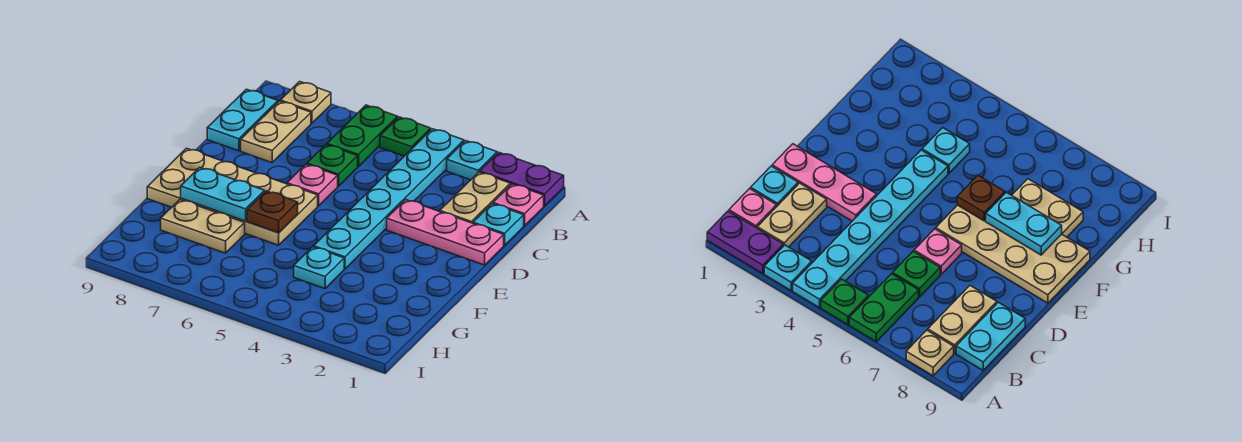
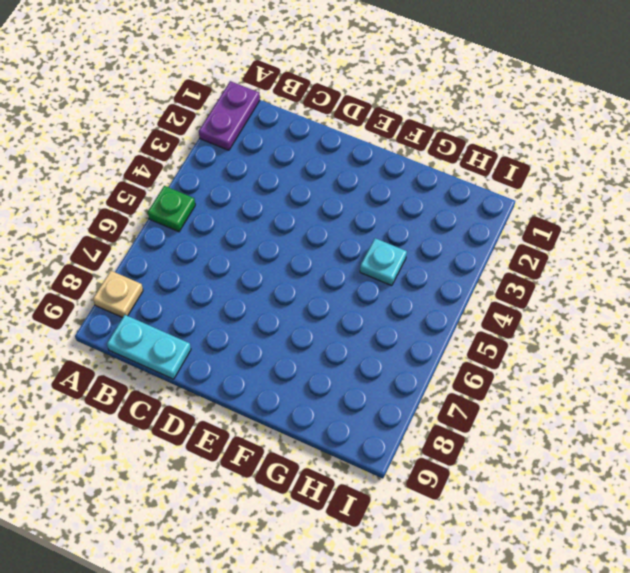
none -> cyan plate A3 level 1
none -> cyan plate A4:F4 level 1
none -> green plate A6:B6 level 1

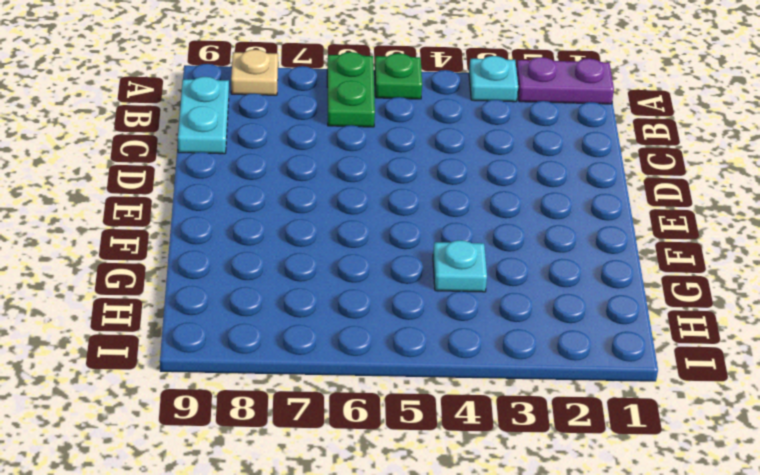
none -> cyan plate A4:F4 level 1
none -> pink plate B1 level 1
none -> tan plate B2:C2 level 1

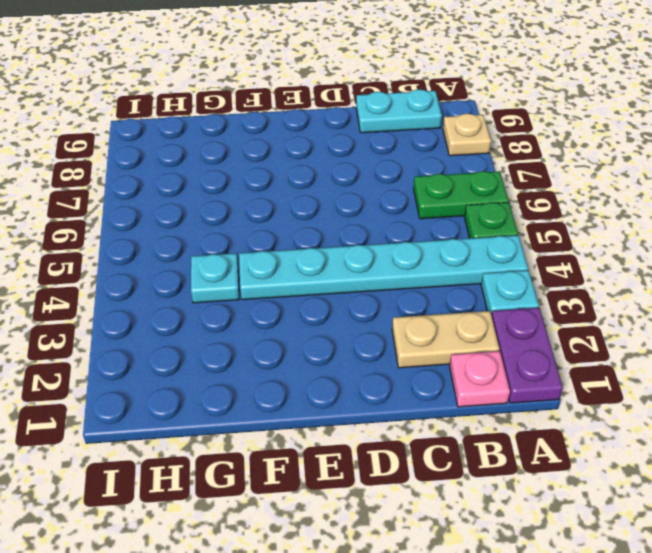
none -> tan plate B8:C8 level 1
none -> cyan plate C1 level 1
none -> green plate C6 level 1

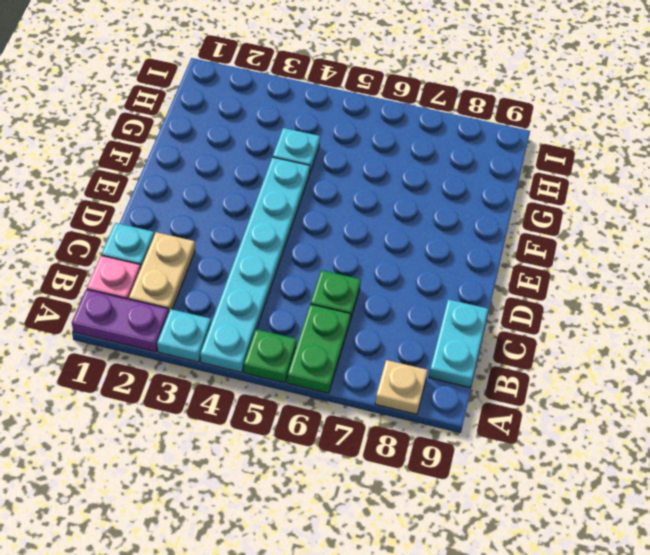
none -> tan plate B8:C8 level 1
none -> pink plate D1:D3 level 1
none -> pink plate D6 level 1

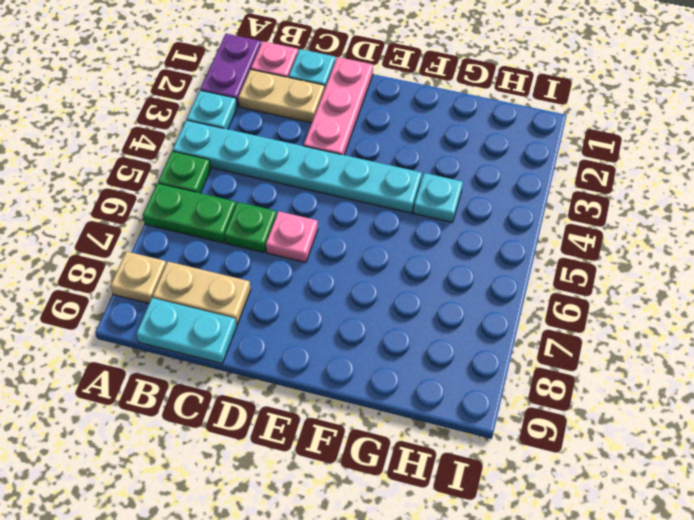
none -> tan plate E6:F9 level 1
none -> tan plate G7:G8 level 1
none -> brown plate F6 level 2

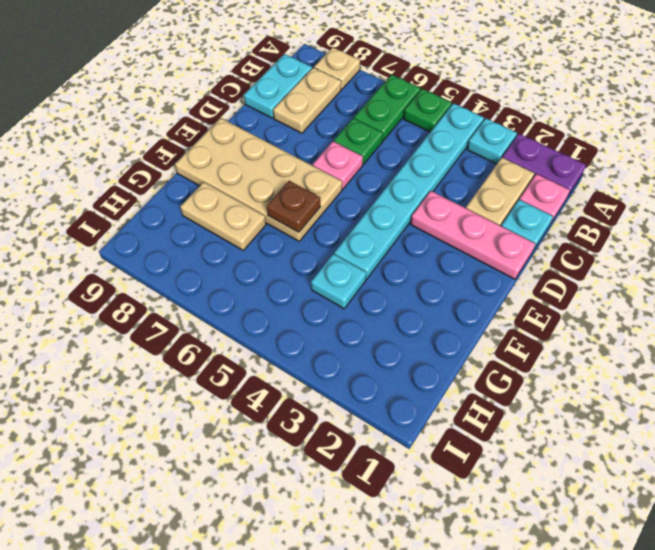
none -> cyan plate F7:F8 level 2

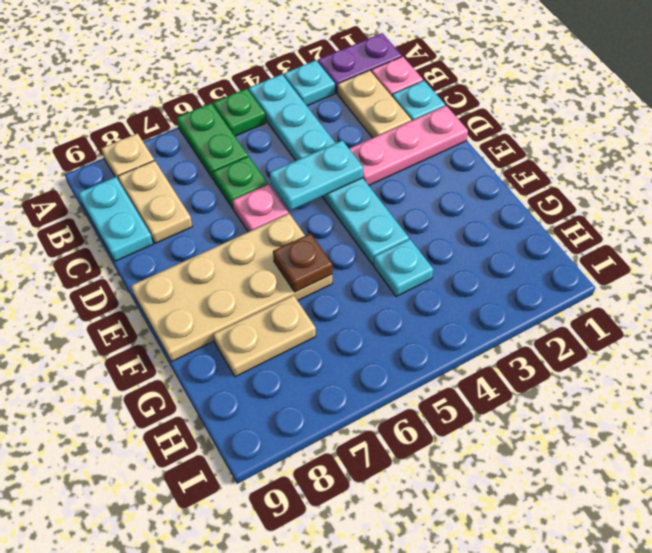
cyan plate D4:D5 level 2 -> cyan plate F7:F8 level 2

